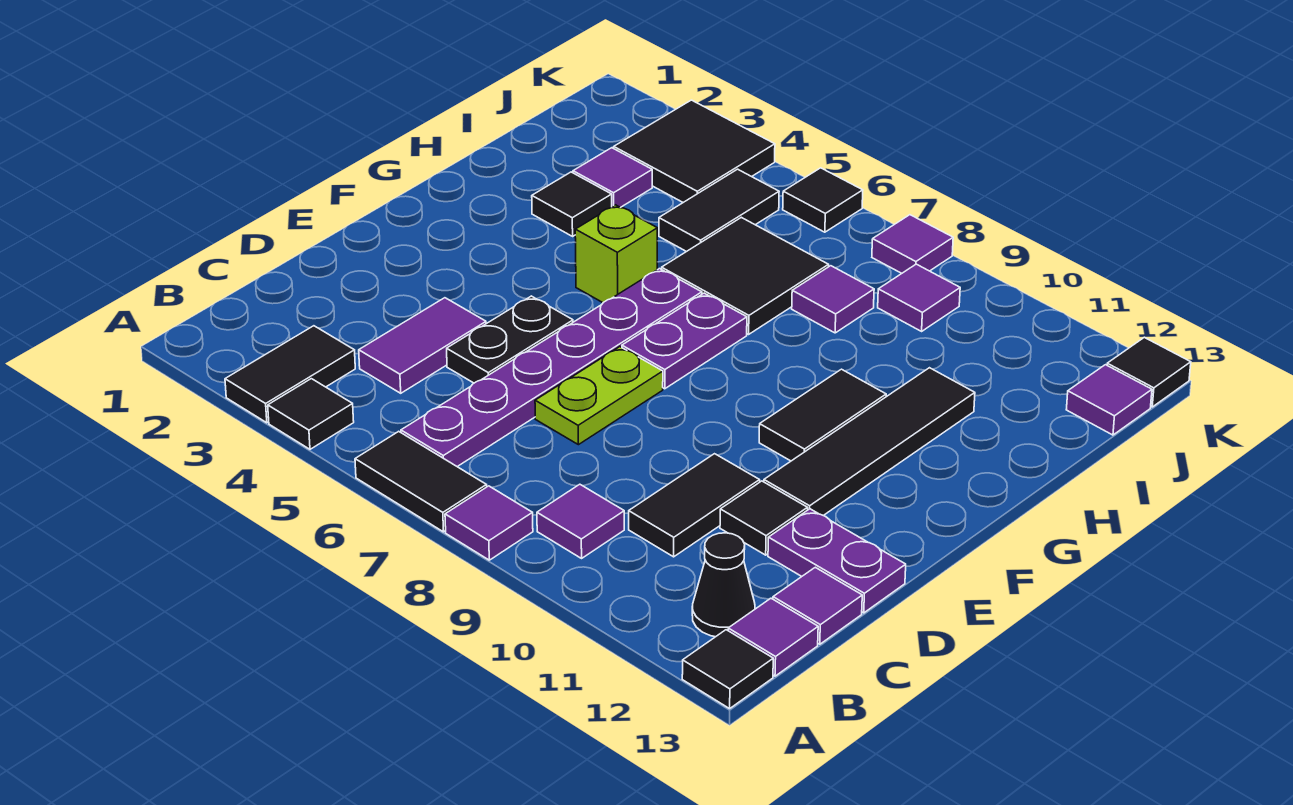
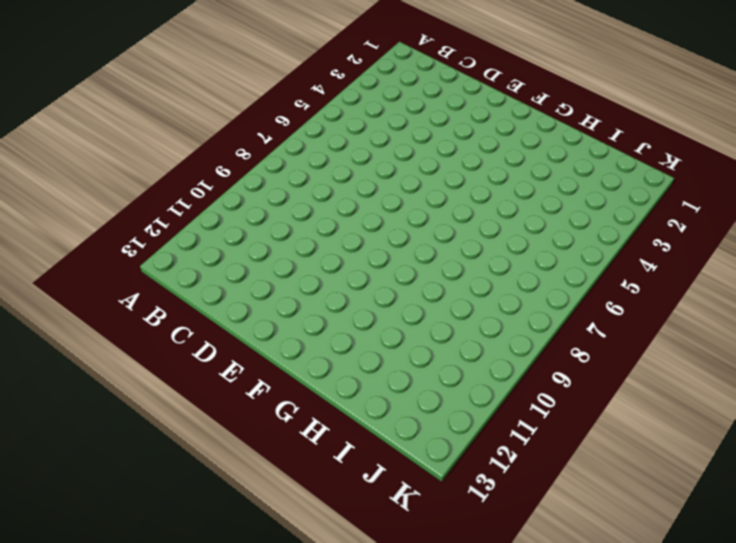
none -> black tile A3:B3 level 1
none -> black tile A4 level 1
none -> black tile A6:A7 level 1
none -> purple tile A8 level 1

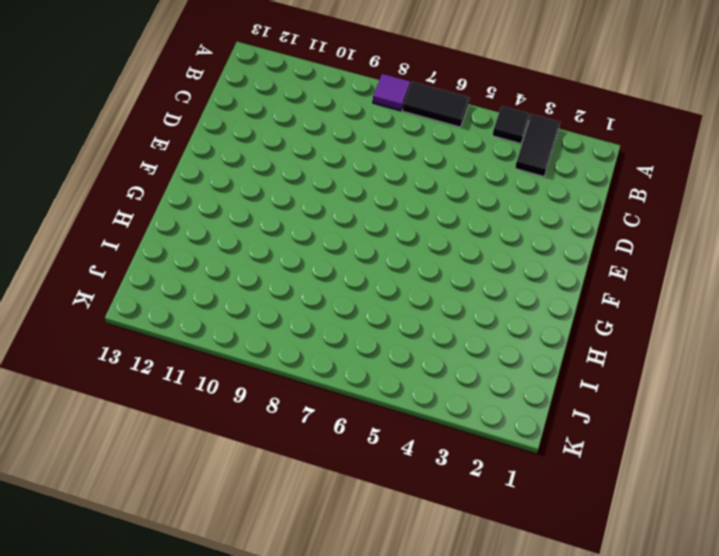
none -> black tile A13 level 1
none -> purple plate B6:G6 level 1
none -> purple tile B9 level 1
none -> black cone B12 level 1

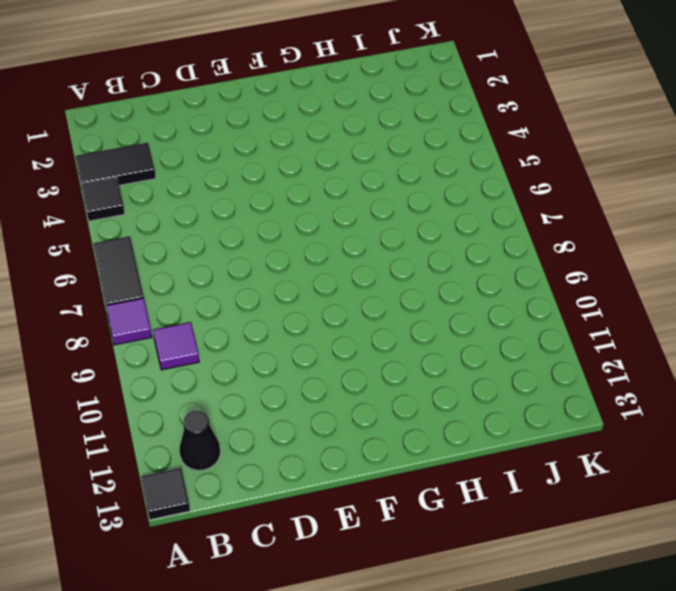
none -> purple plate B6:G6 level 1
none -> purple tile B13 level 1
none -> purple tile C4:D4 level 1
none -> black tile C10:D10 level 1

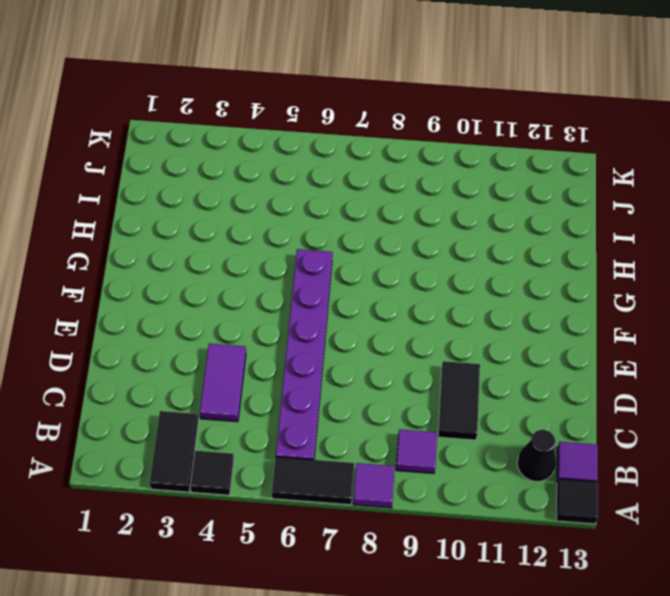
none -> purple tile C13 level 1
none -> black plate D5:E5 level 1
none -> lime plate D7:E7 level 1
none -> black tile D11 level 1

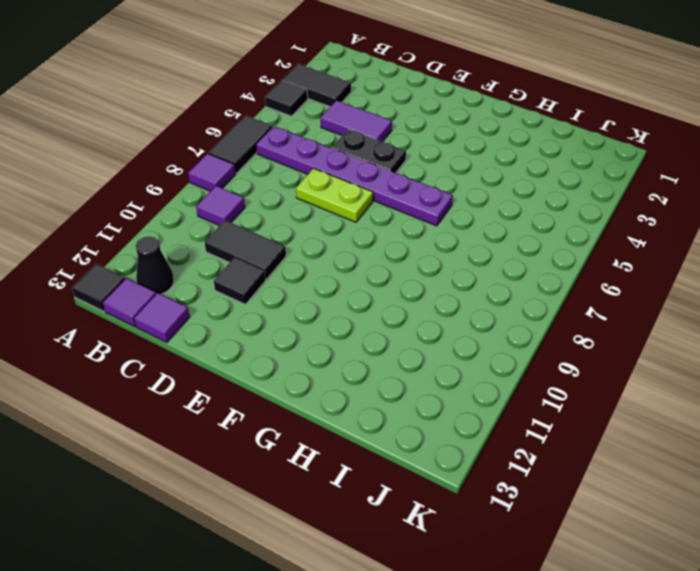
none -> purple plate D12:D13 level 1
none -> black tile E11:H11 level 1
none -> purple plate F7:G7 level 1
none -> black tile F10:G10 level 1

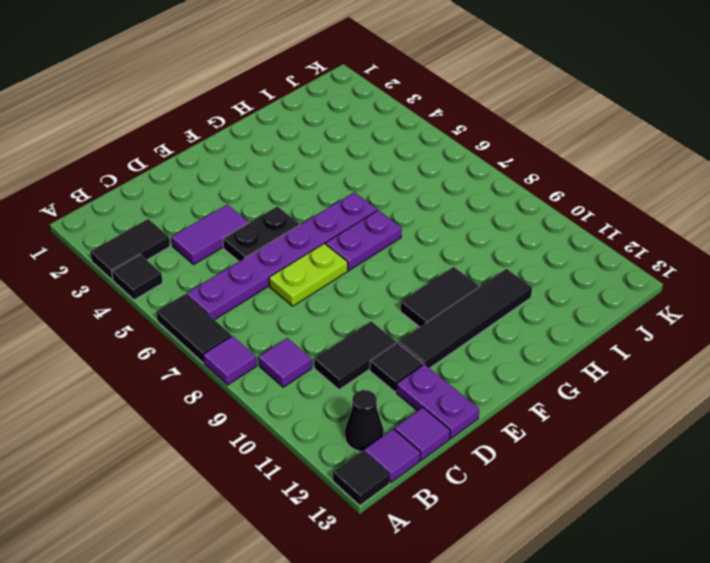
none -> lime brick G5 level 1
none -> black tile H3 level 1
none -> black tile H6:I7 level 1
none -> purple tile I3 level 1

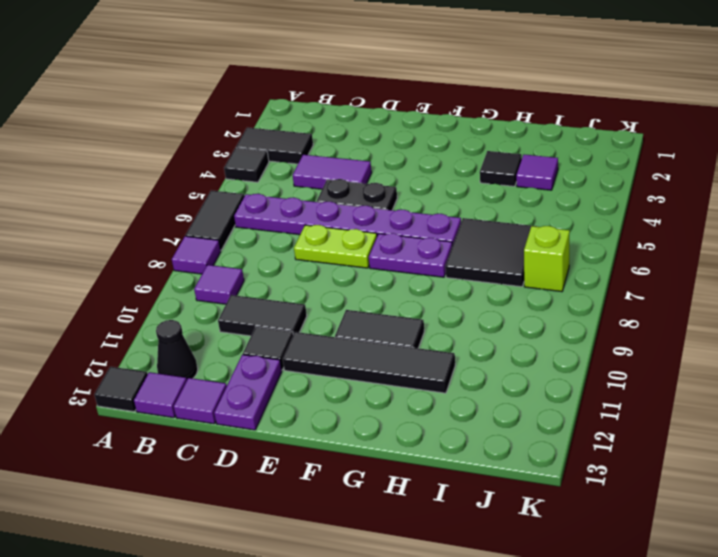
lime brick J7 level 1 -> lime brick G5 level 1
none -> black tile I5:J5 level 1
none -> purple tile I8 level 1
none -> black tile J3:K4 level 1
none -> purple tile J9 level 1

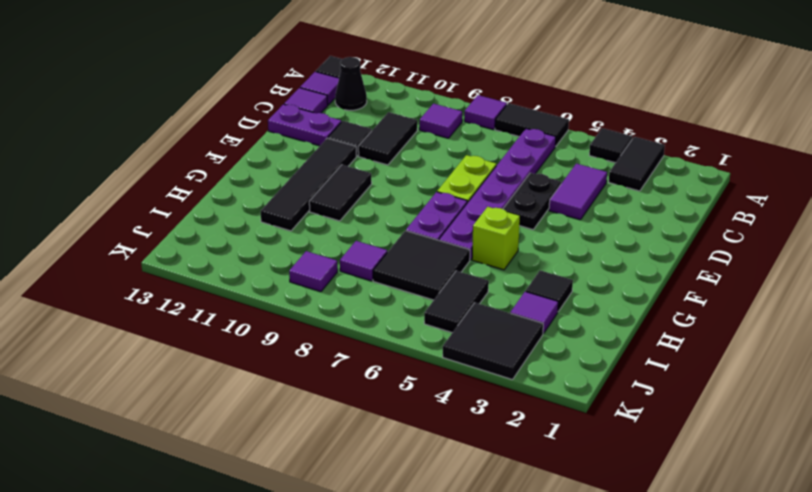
none -> purple tile J13 level 1
none -> black tile K6 level 1
none -> purple tile K8 level 1
none -> black tile K13 level 1

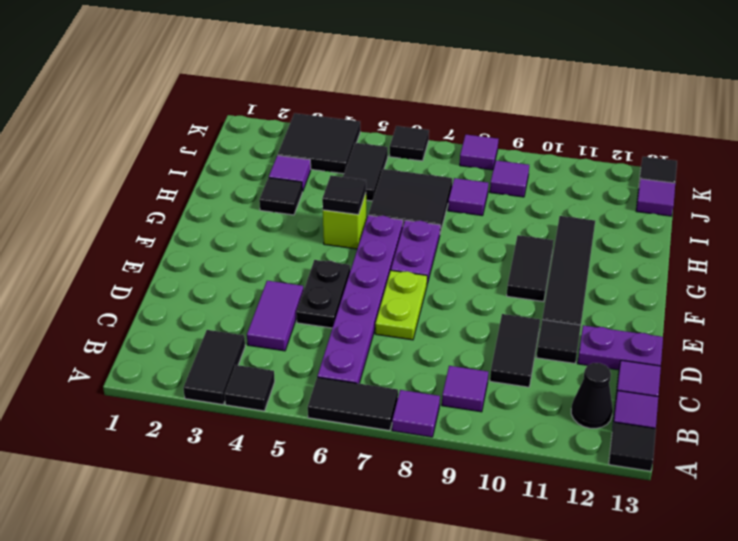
black tile G5 level 2 -> none

